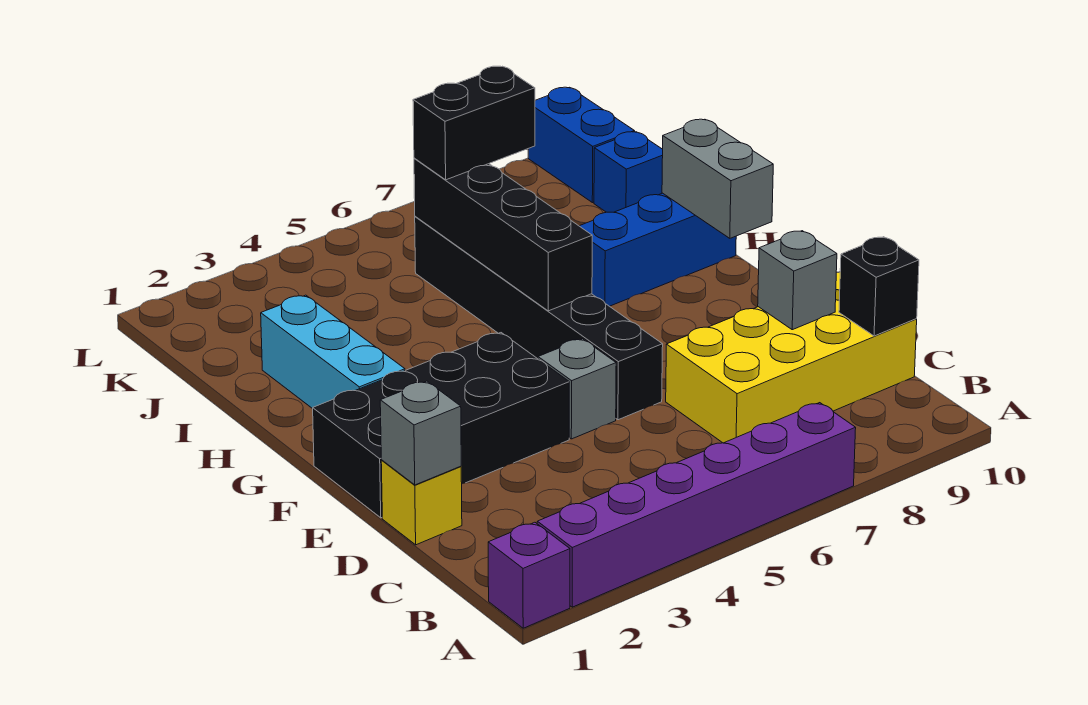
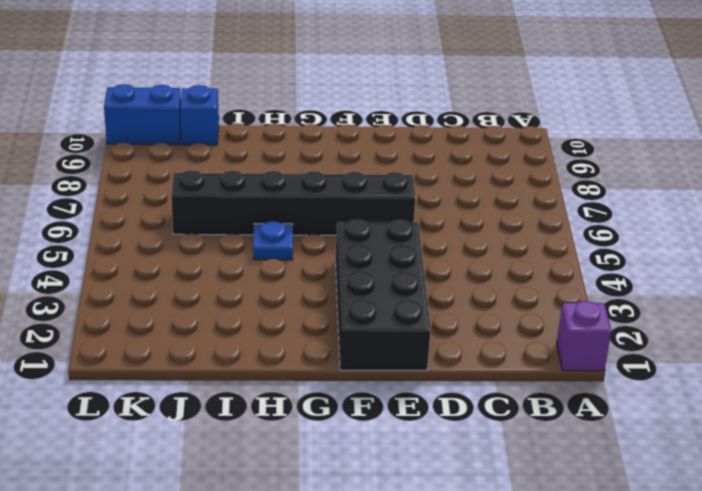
blue plate H5 level 1 -> none
none -> purple brick A2:A7 level 1
none -> yellow brick C7:D10 level 1
none -> yellow brick D1 level 1

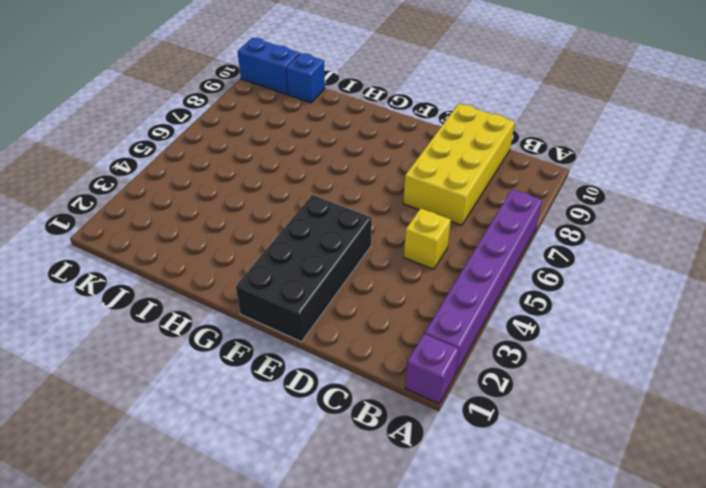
yellow brick C5 level 1 -> yellow brick D1 level 1
none -> grey brick E5 level 1
none -> black brick E6:J6 level 1
none -> cyan brick G2:I2 level 1

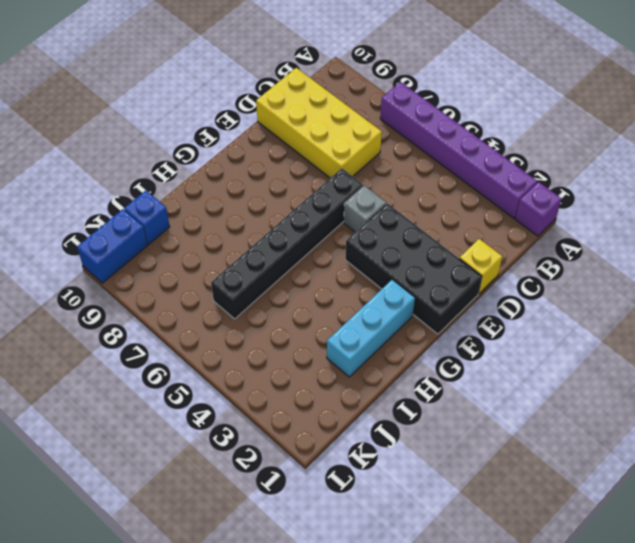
none -> blue brick H8:H10 level 1
none -> black brick C10 level 2
none -> grey brick D1 level 2

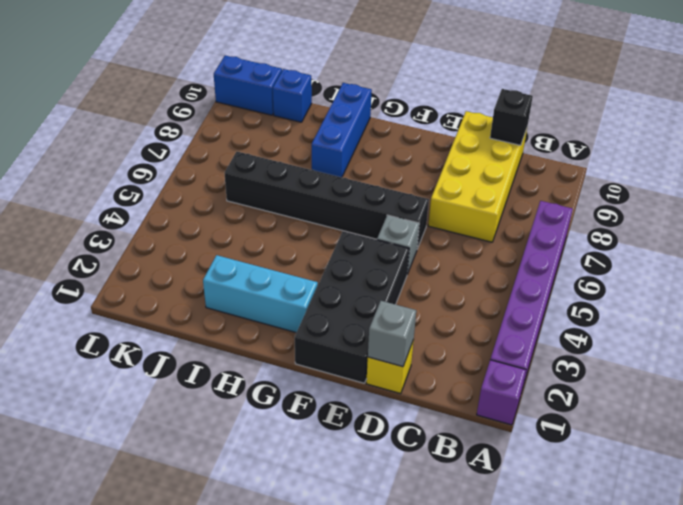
none -> grey brick D9 level 2
none -> black brick G6:J6 level 2
none -> grey brick G10:H10 level 2

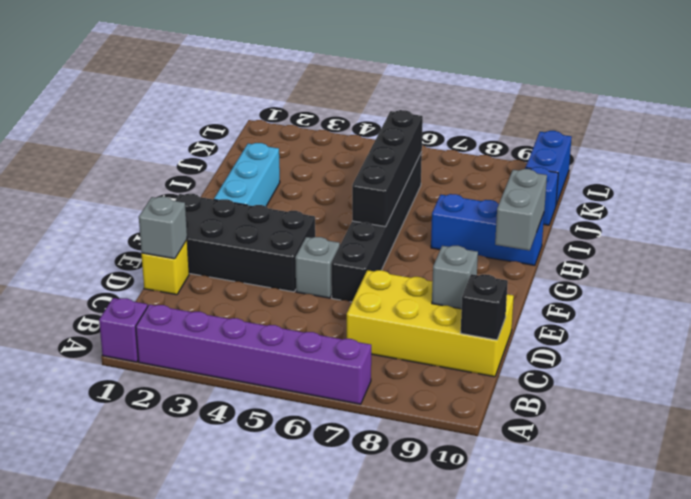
none -> black brick J6:J7 level 3

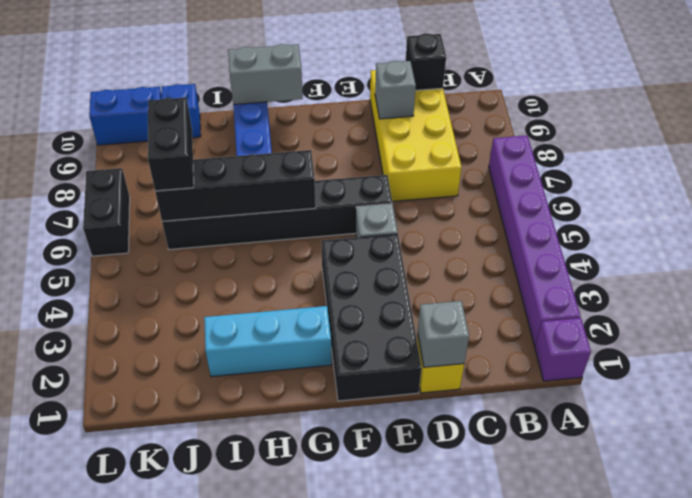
black brick L6:L7 level 1 -> none

